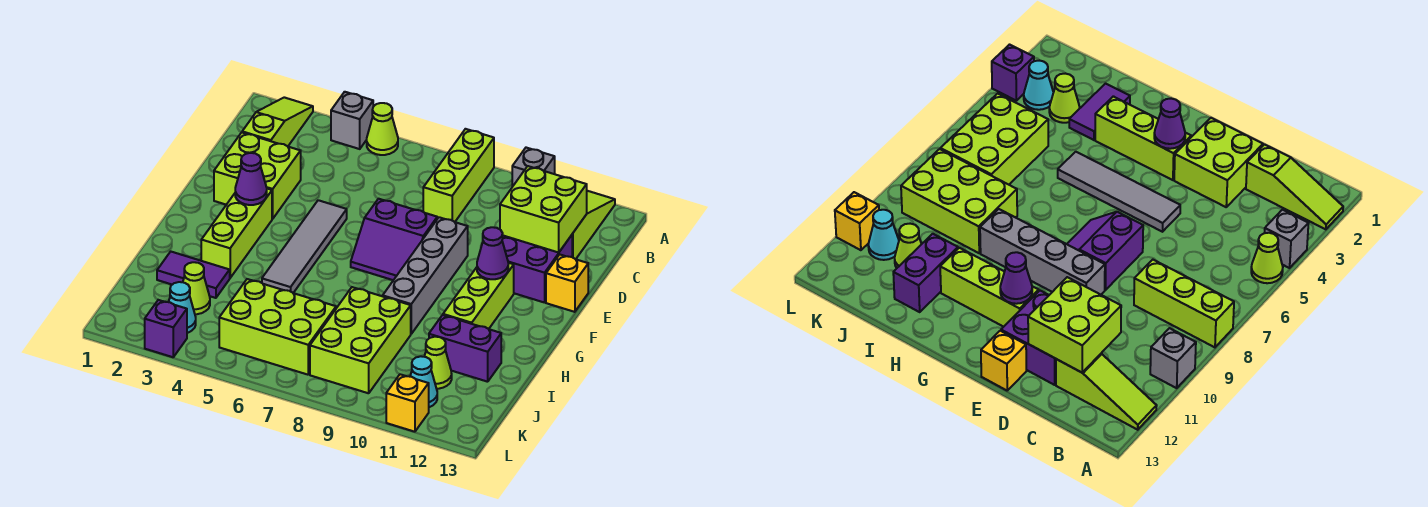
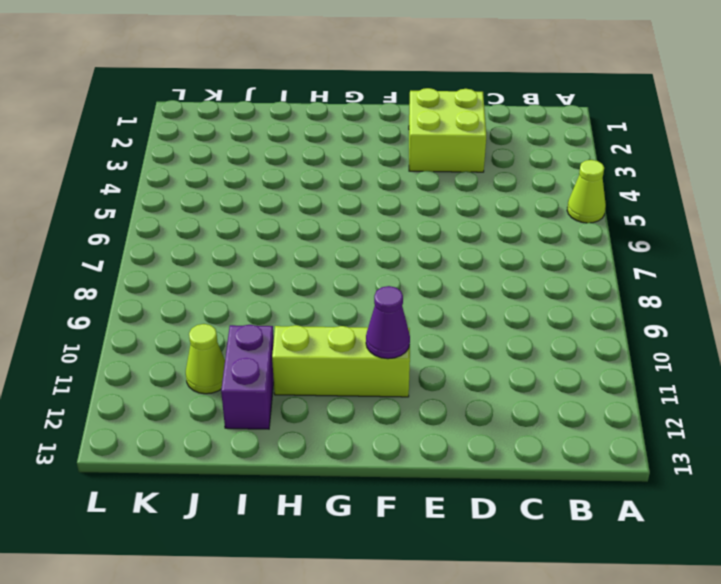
none -> lime slope A2:C2 level 1 top C
none -> grey brick A4 level 1
none -> lime brick A8:C8 level 1

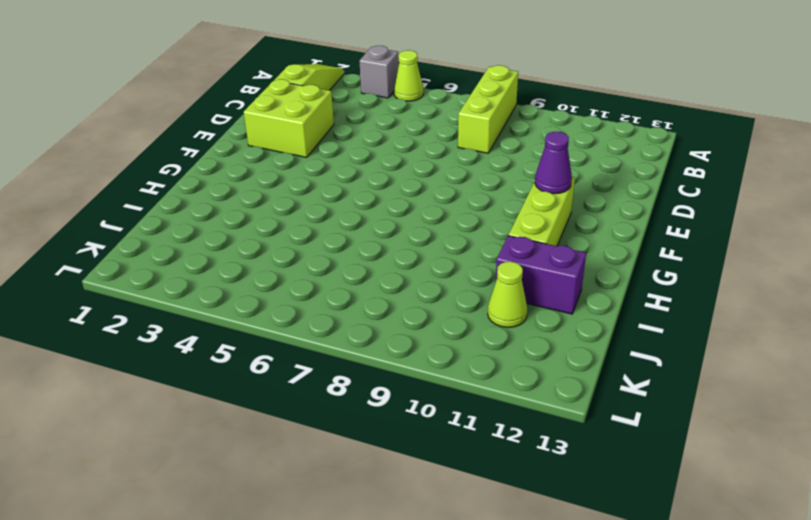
none -> grey brick A10 level 1
none -> lime slope A12:C12 level 1 top C
none -> purple brick D11:E12 level 1

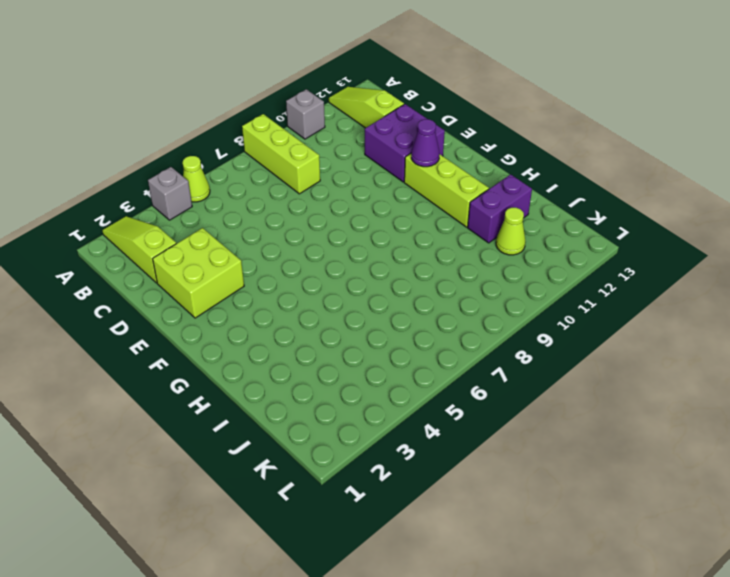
none -> grey tile E5:H5 level 1
none -> purple slope E7:F8 level 1 top E
none -> grey brick E9:H9 level 1

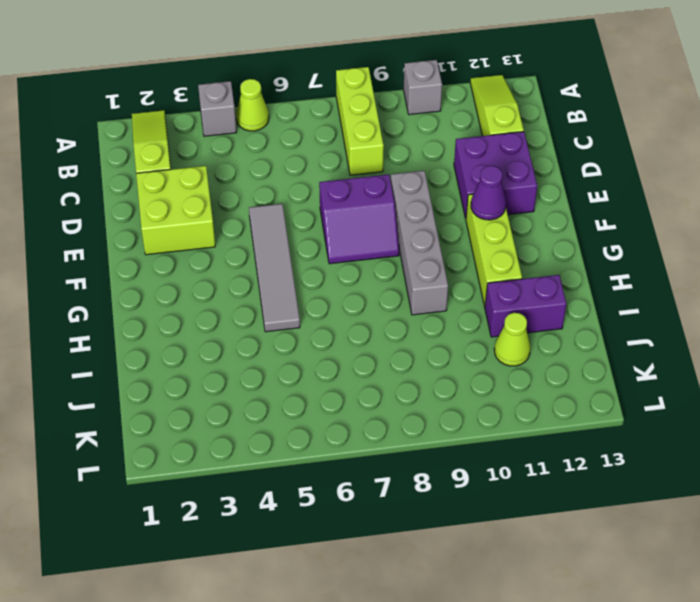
none -> yellow brick E13 level 1
none -> lime brick F3:H3 level 1
none -> purple tile I2:I3 level 1

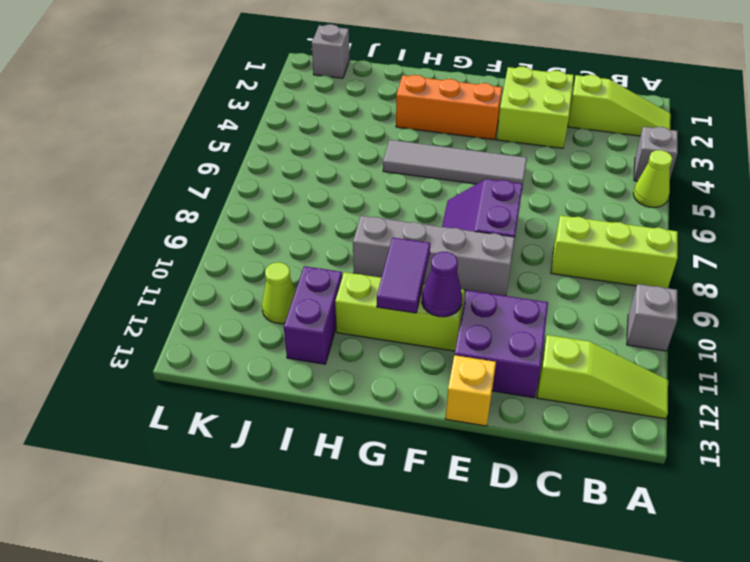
orange brick F3:H3 level 1 -> lime brick F3:H3 level 1
purple tile G10:G11 level 2 -> purple tile I2:I3 level 1
grey brick K1 level 1 -> none
none -> lime brick I8:K9 level 1
none -> lime cone J3 level 1
none -> lime brick J5:K7 level 1

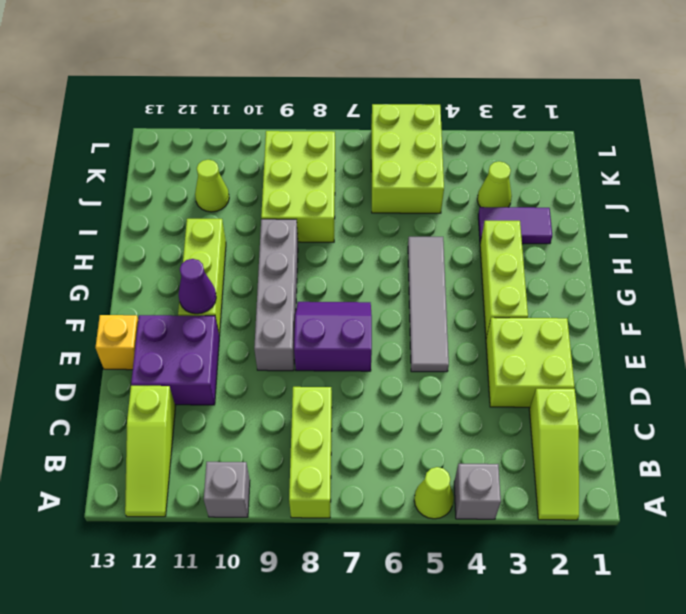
lime brick J5:L6 level 1 -> lime brick J5:K7 level 1
none -> purple brick I11:I12 level 1
none -> cyan cone K3 level 1
none -> cyan cone K11 level 1

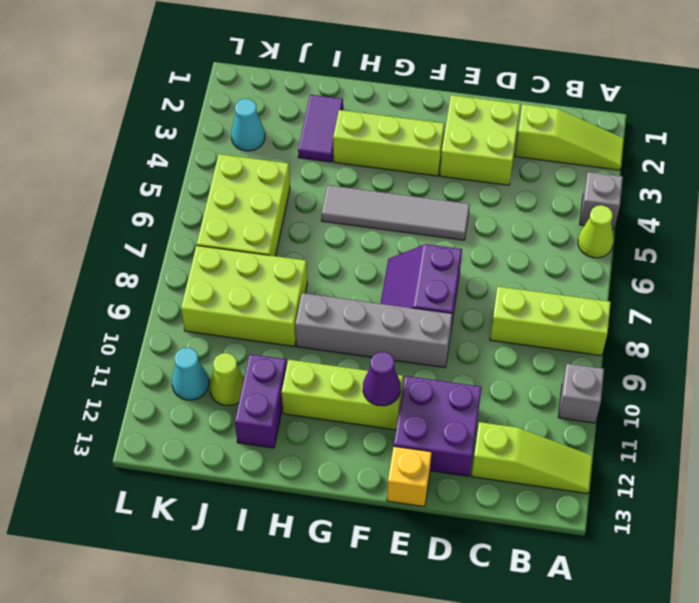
none -> lime cone J3 level 1
none -> purple brick L3 level 1
none -> yellow brick L11 level 1

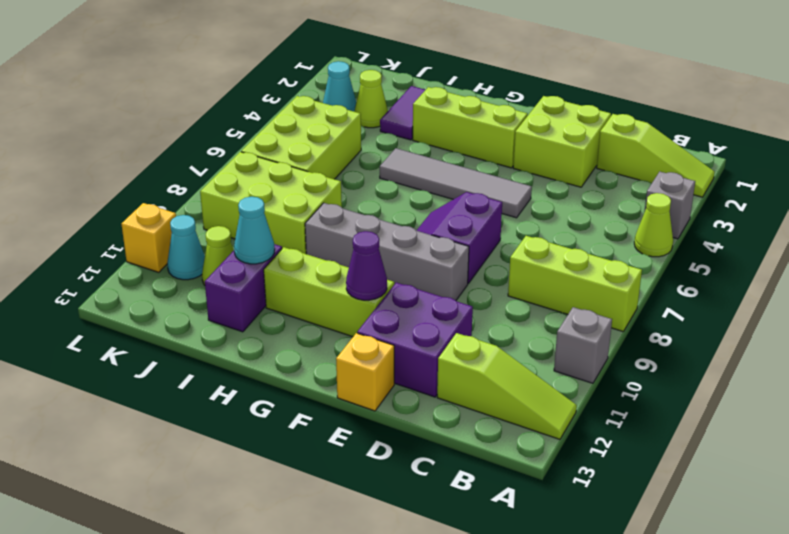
cyan cone I11 level 2 -> none
none -> purple brick L3 level 1
none -> lime brick C11:D12 level 2
none -> purple cone F3 level 2

